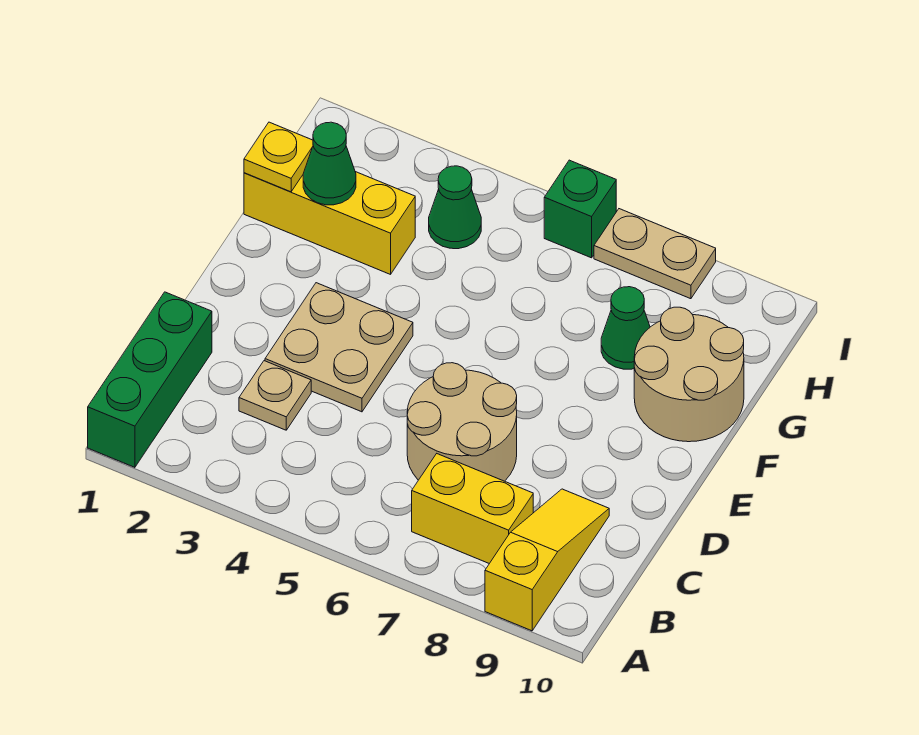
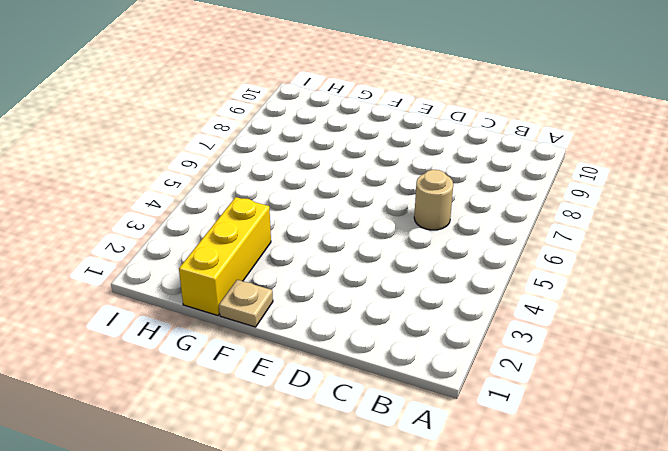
tan round brick C6 level 1 -> tan round brick C6:D7 level 1
tan plate F1 level 1 -> tan plate C3 level 1
none -> green brick A1:C1 level 1
none -> yellow slope A9:C9 level 1 top A
none -> yellow brick B7:B8 level 1

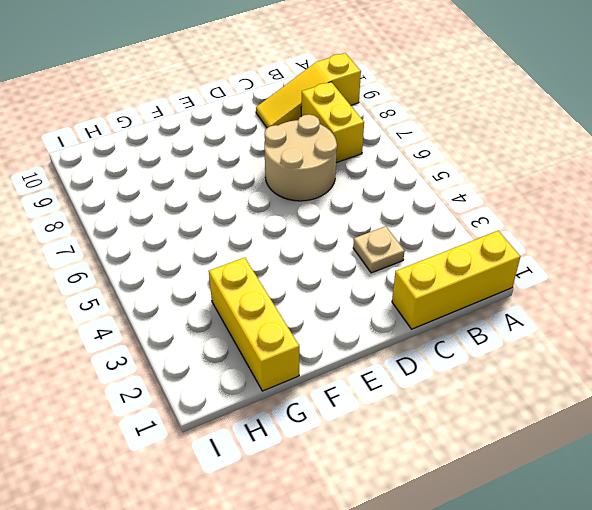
yellow brick A1:C1 level 1 -> green brick A1:C1 level 1
none -> tan plate D3:E4 level 1
none -> tan round brick F9:G10 level 1
none -> green cone G8 level 1

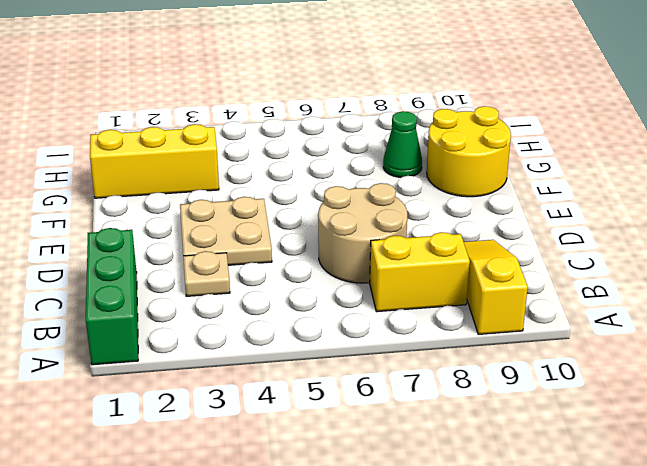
yellow round brick F9:G10 level 1 -> tan round brick F9:G10 level 1
none -> green cone H4 level 1
none -> green brick I6 level 1
none -> tan plate I7:I8 level 1

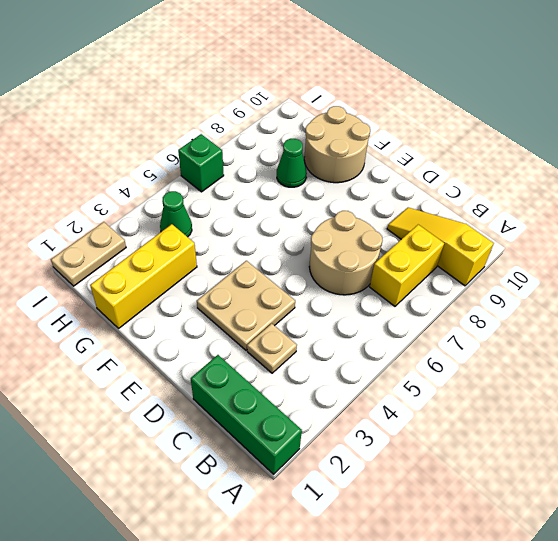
tan plate I1:I2 level 1 -> tan plate I7:I8 level 1
none -> yellow plate G1 level 2
none -> green cone G2 level 2

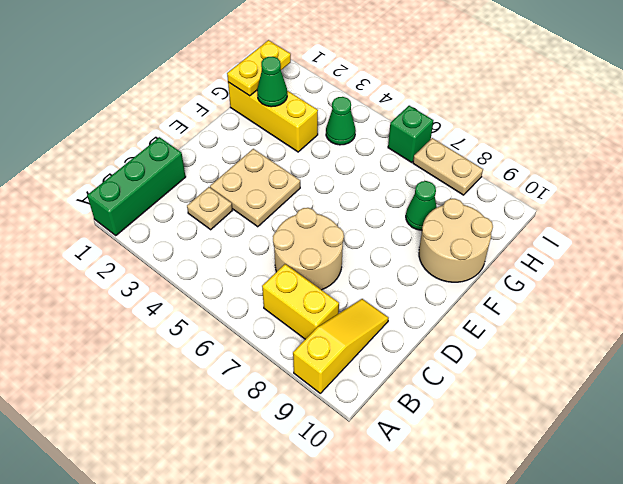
yellow plate G1:H1 level 2 -> yellow plate G1 level 2

